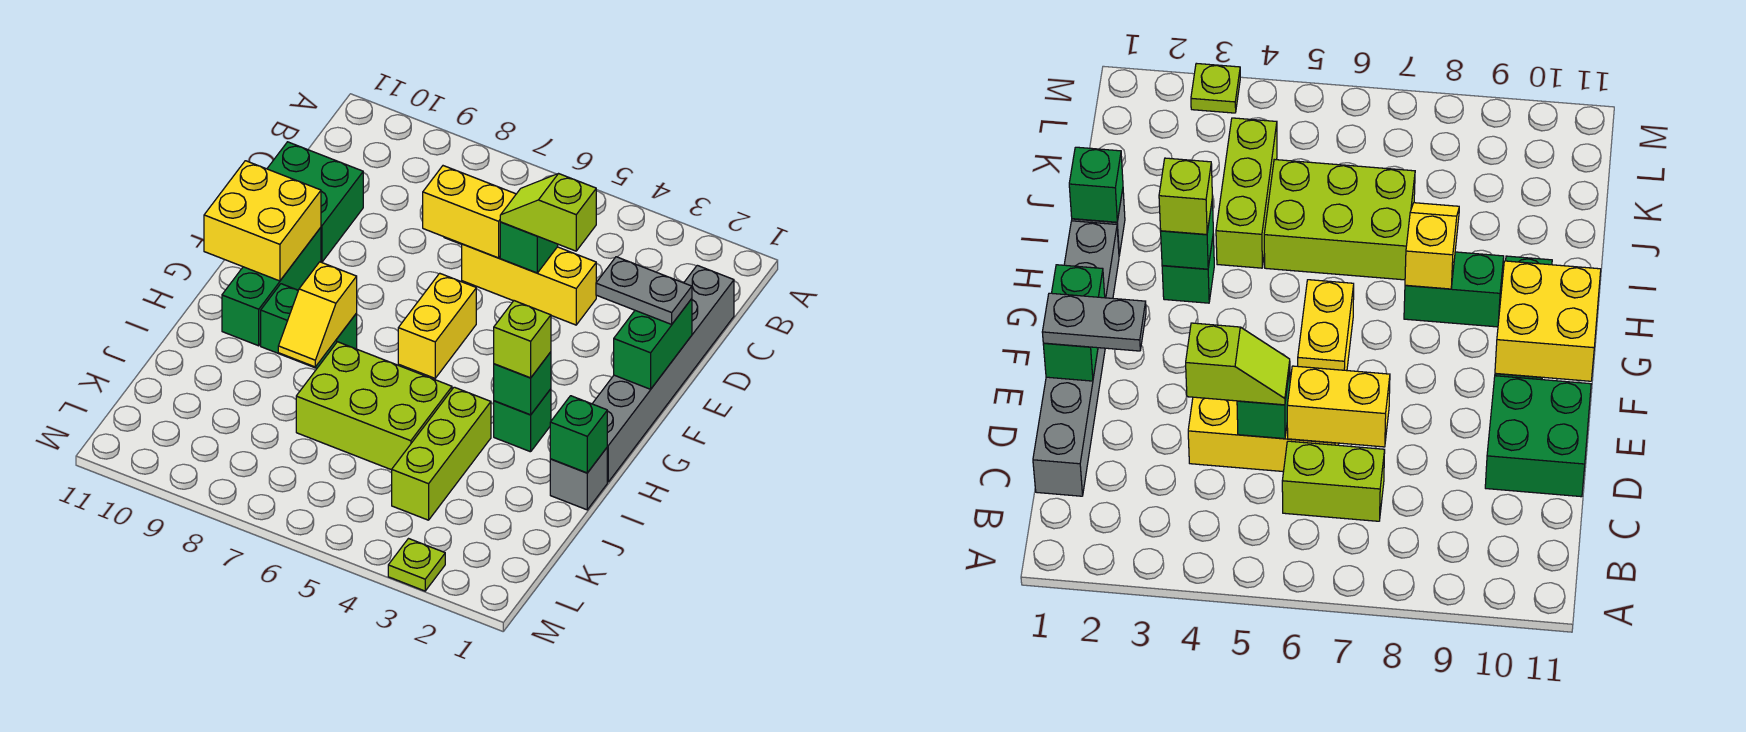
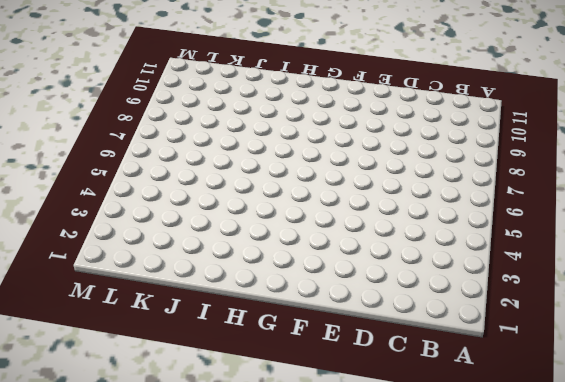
none -> grey brick C1:H1 level 1
none -> lime brick C6:C7 level 1
none -> yellow brick D4:D6 level 1

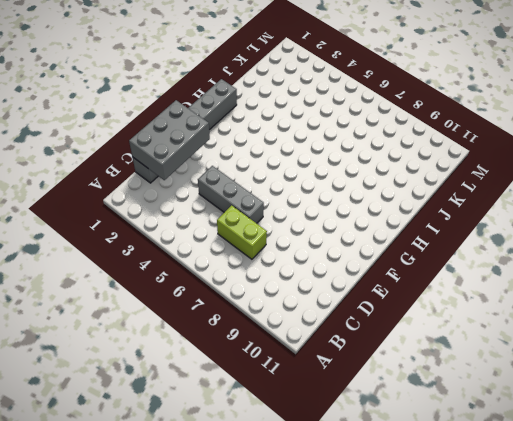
grey brick C1:E2 level 2 -> green brick E1:F1 level 2
grey brick D4:D6 level 1 -> yellow brick D4:D6 level 1
none -> green brick D10:E11 level 1
none -> yellow brick F6:G6 level 1
none -> green brick F10:H10 level 1

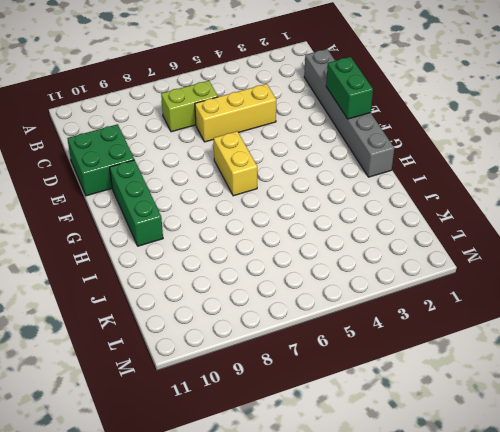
none -> green brick H3 level 1
none -> green brick H8:H9 level 1
none -> grey brick I1 level 1

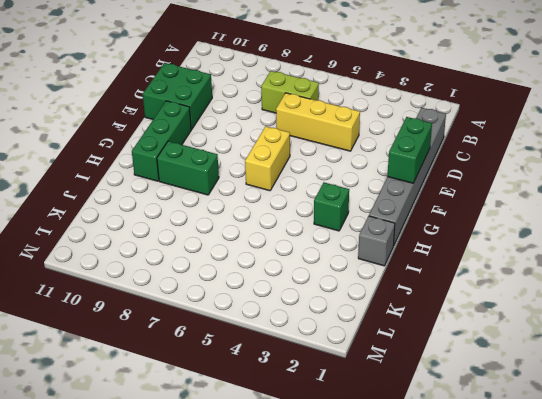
none -> lime brick I4:K4 level 1
none -> lime brick I5:J7 level 1
none -> lime plate M3 level 1

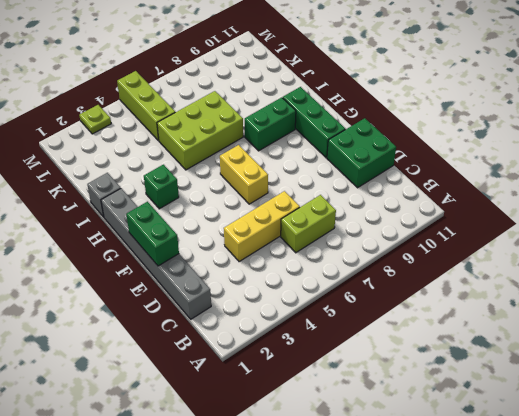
lime brick K5:M5 level 1 -> lime brick I4:K4 level 1
none -> green brick D5 level 2
none -> yellow brick D6:D7 level 2
none -> yellow brick F10:G11 level 2

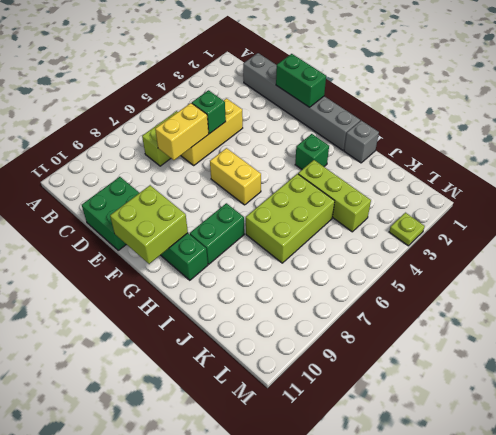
lime brick F10:G11 level 2 -> yellow brick F10:G11 level 2
none -> green brick H3 level 2
none -> yellow slope H8:I8 level 2 top H
none -> green brick I1 level 2

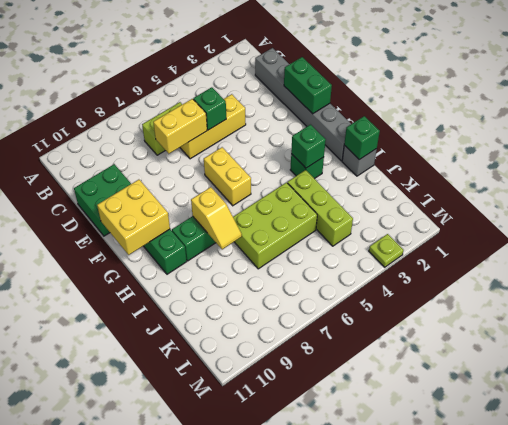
none -> lime slope D4:D5 level 3 top 4
none -> grey plate E1:E2 level 3
none -> lime brick H3 level 3

